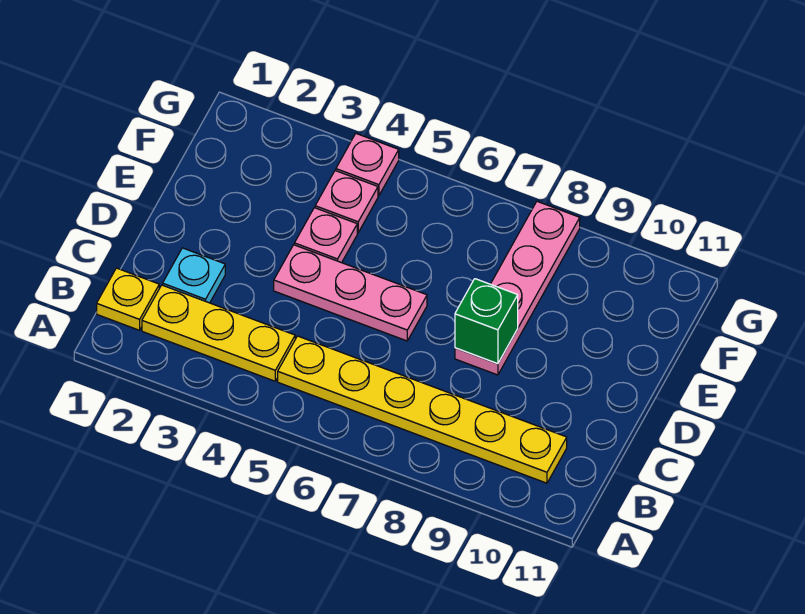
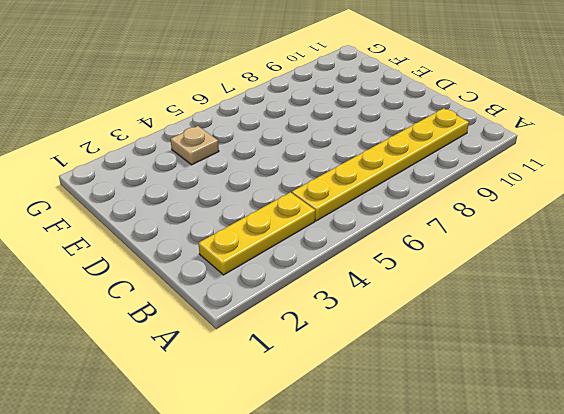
tan plate F4 level 1 -> pink plate F4 level 1
none -> yellow plate B1 level 1
none -> cyan plate C2 level 1

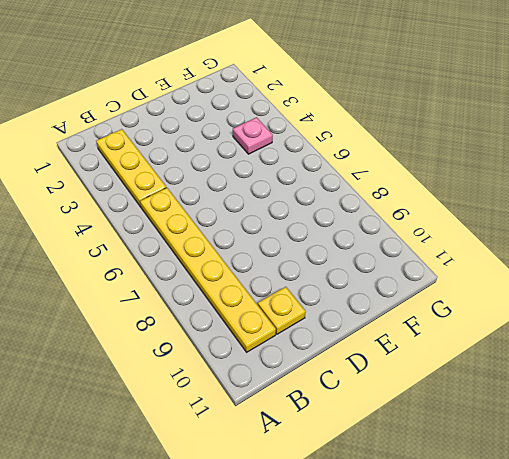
yellow plate C10 level 1 -> yellow plate B1 level 1
none -> cyan plate C2 level 1
none -> pink plate D4:D6 level 1

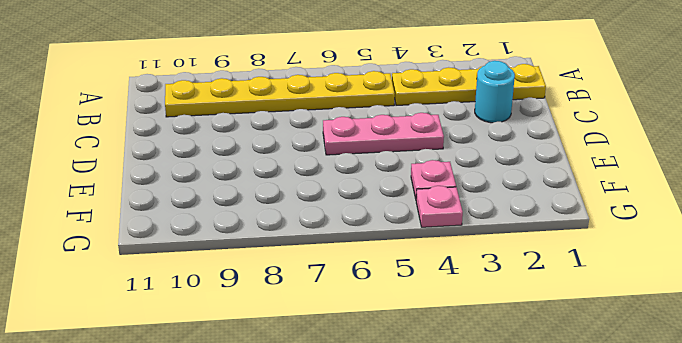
cyan round brick C2 level 1 -> cyan plate C2 level 1
none -> pink plate D8:G8 level 1
none -> pink plate E4 level 1

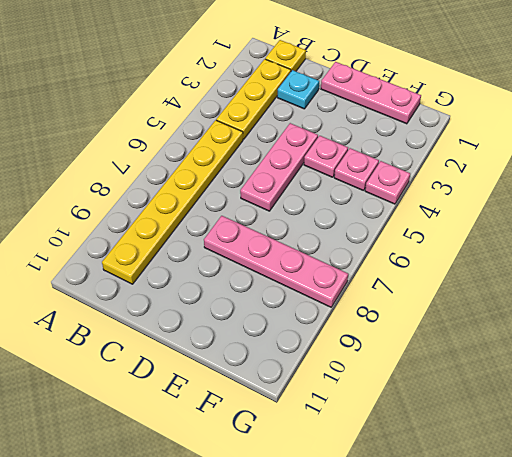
pink plate D1:F1 level 1 -> none
none -> green brick D8 level 2

